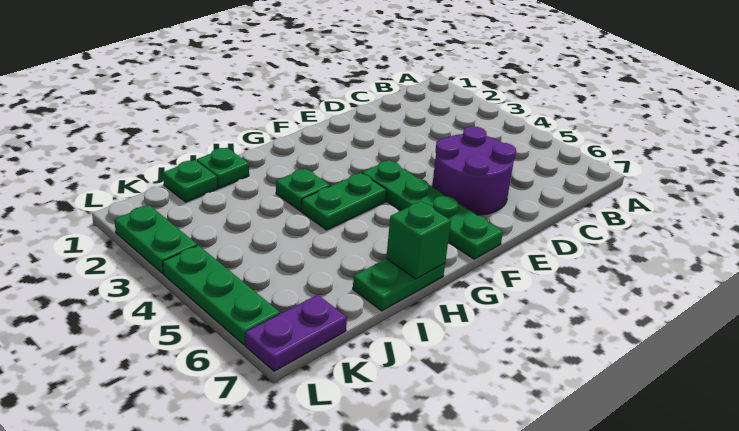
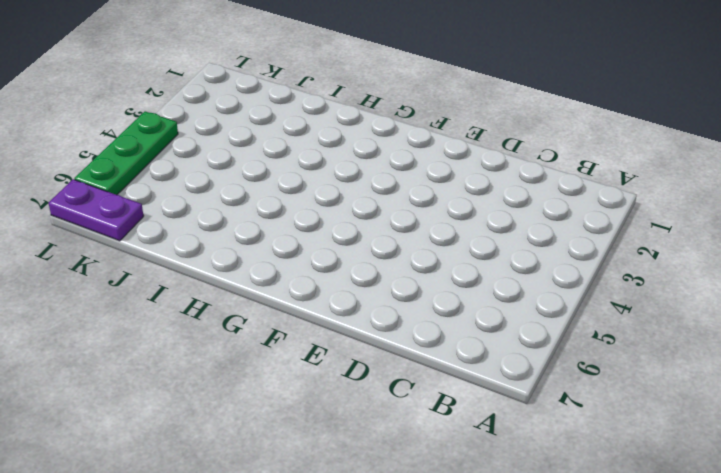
none -> purple round brick D5:E6 level 1
none -> green plate F4:F7 level 1

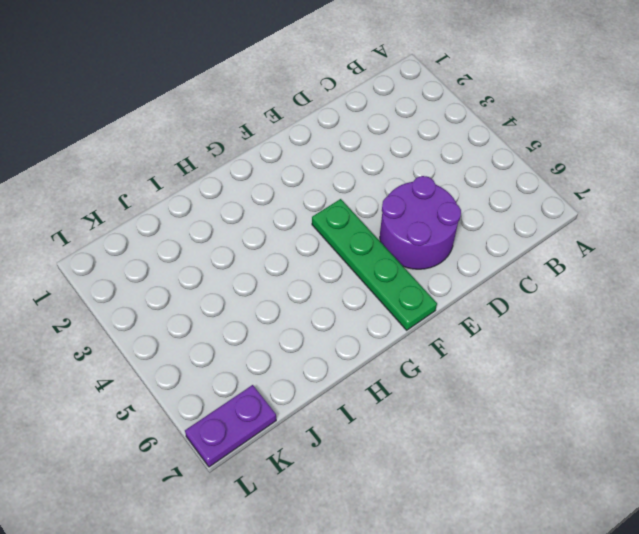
none -> green plate G4:H4 level 1
none -> green plate H3 level 1

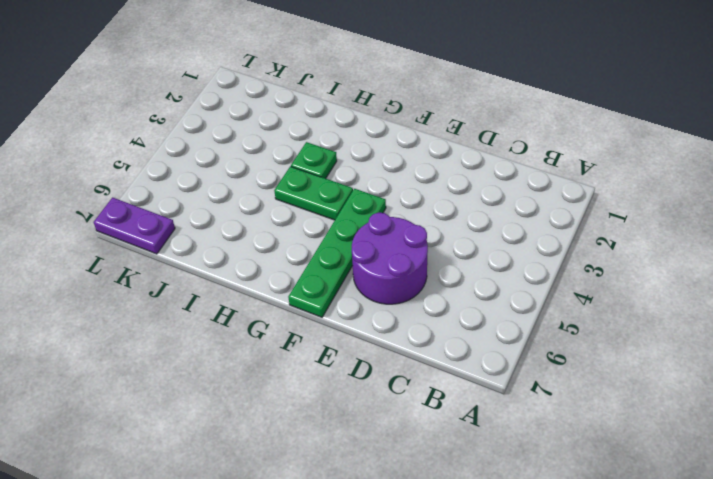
none -> green plate H7:I7 level 1
none -> green plate I1 level 1

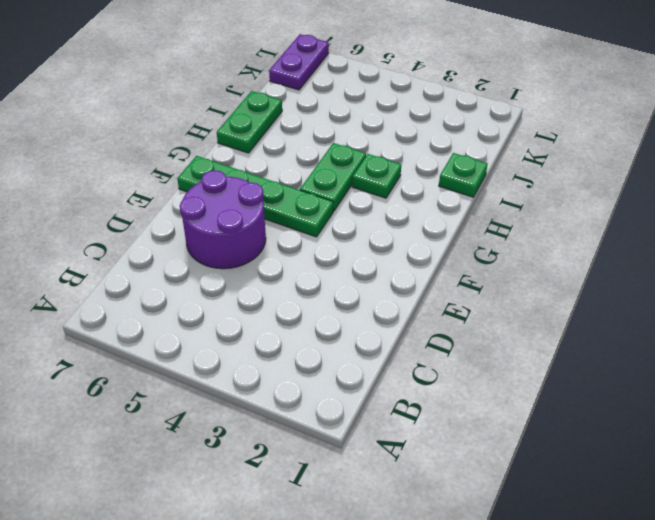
none -> green plate J1 level 1
none -> green plate L2:L3 level 1

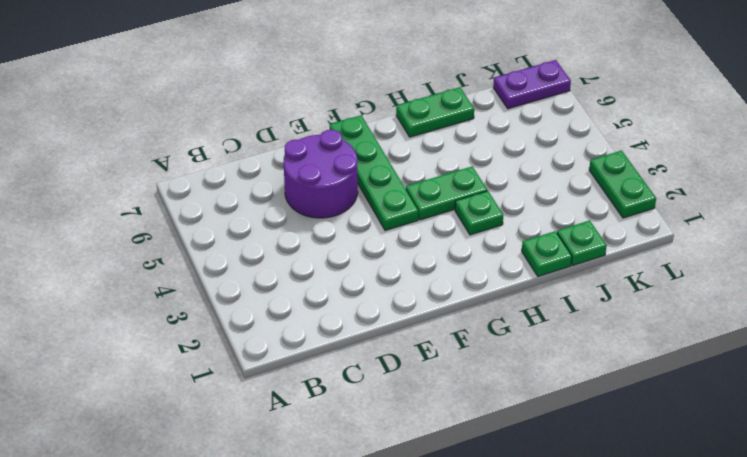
none -> green plate L4:L6 level 1
none -> green brick H7 level 2

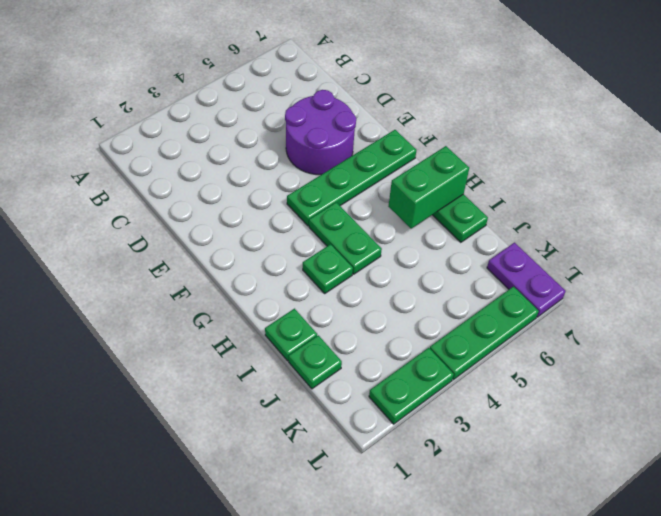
green brick H6:H7 level 2 -> green brick H7 level 2

